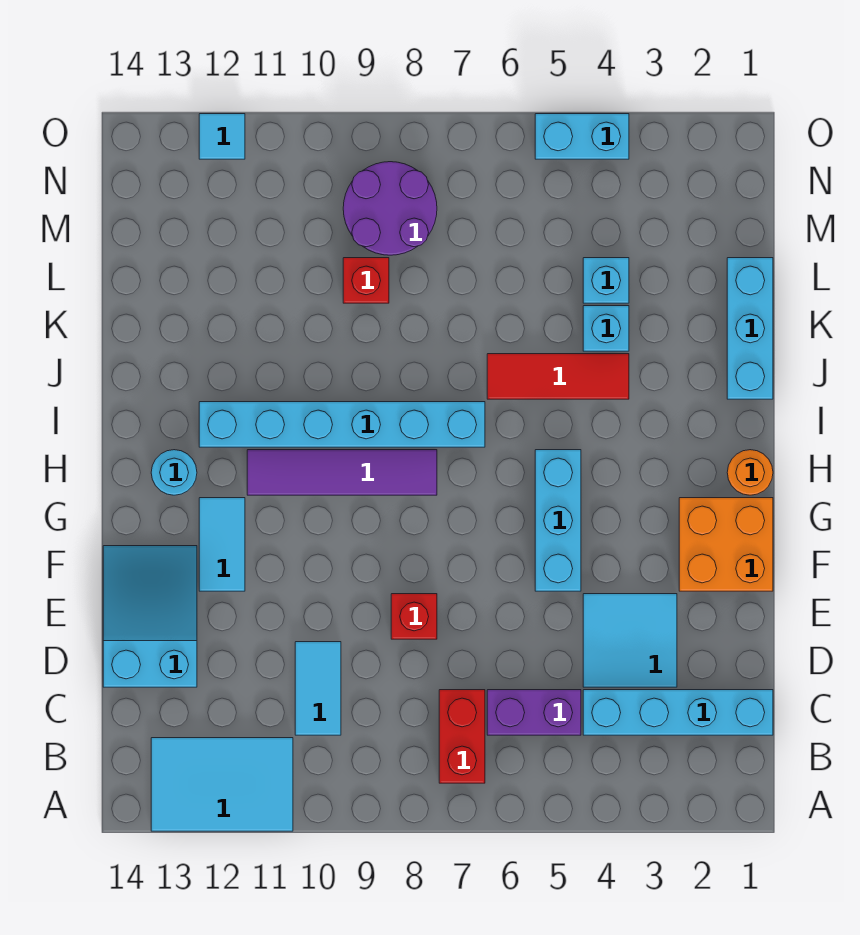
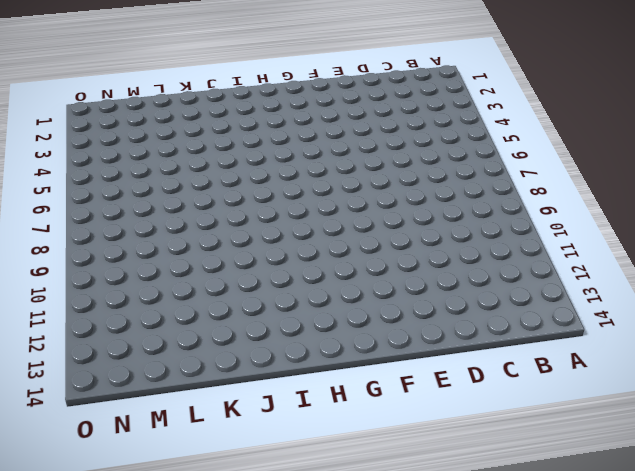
none -> cyan tile A11:B13 level 1
none -> red brick B7:C7 level 1
none -> cyan brick C1:C4 level 1

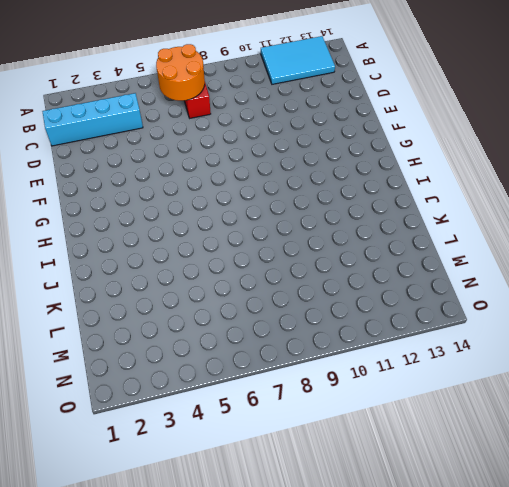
orange round brick B6:C7 level 2 -> none
none -> purple brick C5:C6 level 1
none -> cyan tile C10:D10 level 1
none -> cyan tile D3:E4 level 1

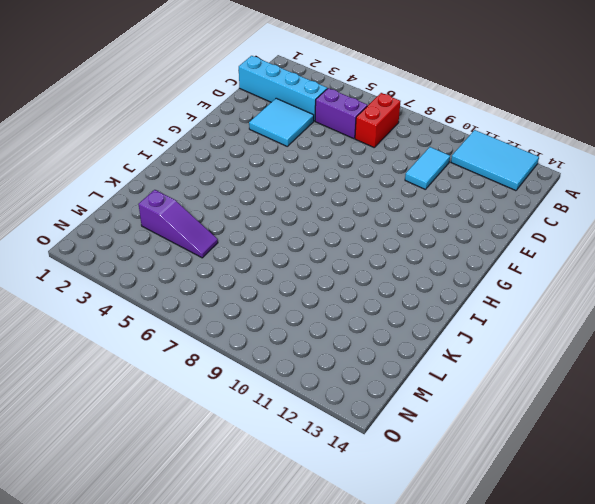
purple slope L3:L5 level 1 top 3 -> cyan brick L4 level 1
none -> cyan slope D13:F14 level 1 top D
none -> red brick E8 level 1
none -> orange brick F1:G2 level 1

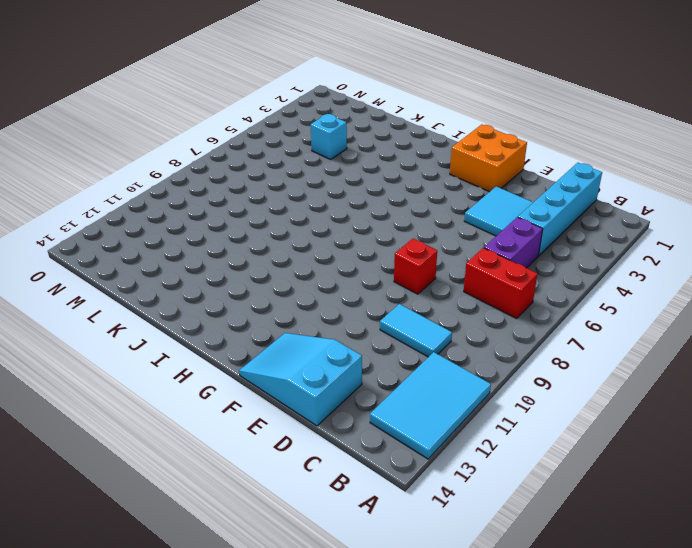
none -> cyan brick F5:H5 level 1
none -> cyan tile F12:G12 level 1
none -> orange round brick H1 level 1

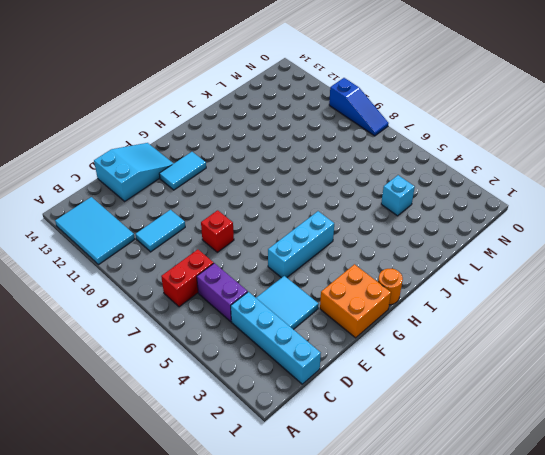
blue slope O8:O10 level 1 top 10 -> none
none -> purple tile H8:H11 level 1
none -> cyan round brick H13 level 1
none -> cyan brick I7:I12 level 1

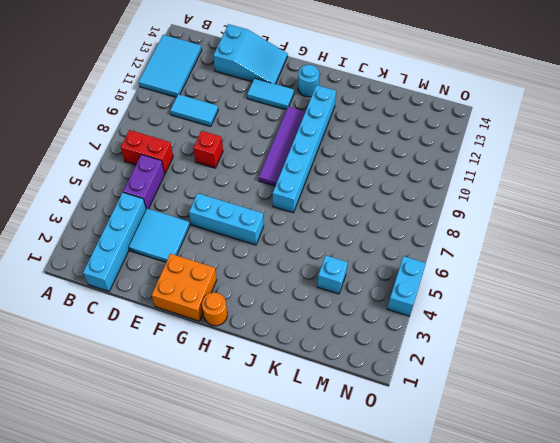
none -> cyan brick J1:L1 level 1
none -> red tile J4:J6 level 1
none -> cyan brick K4 level 1

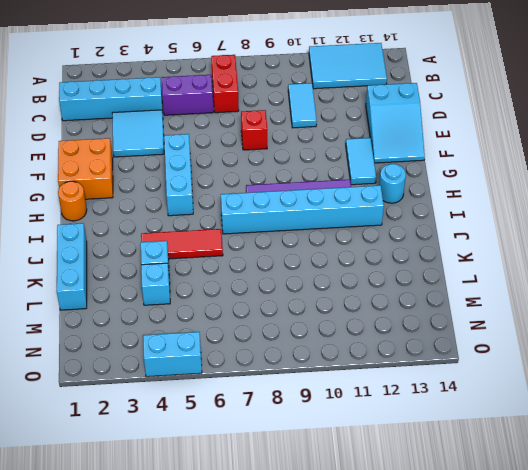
none -> red brick L9 level 1
none -> purple round brick M8:N9 level 1
none -> cyan tile O12 level 1

